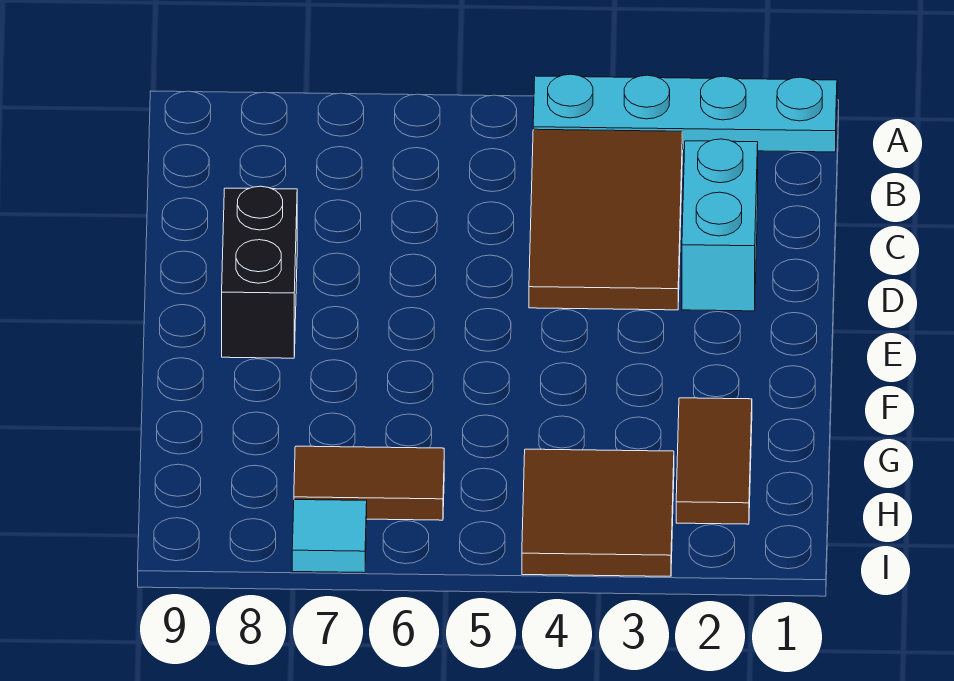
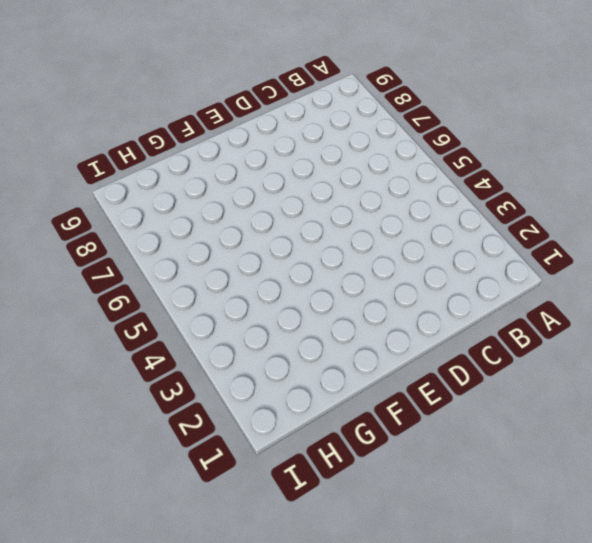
none -> cyan plate A1:A4 level 1
none -> brown tile B3:D4 level 1

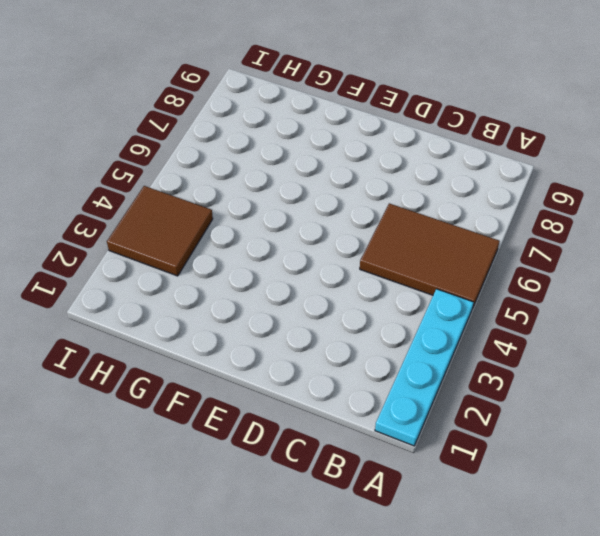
brown tile A5:C6 level 1 -> brown tile B3:D4 level 1
none -> cyan brick C2:D2 level 1
none -> black brick D8:E8 level 1

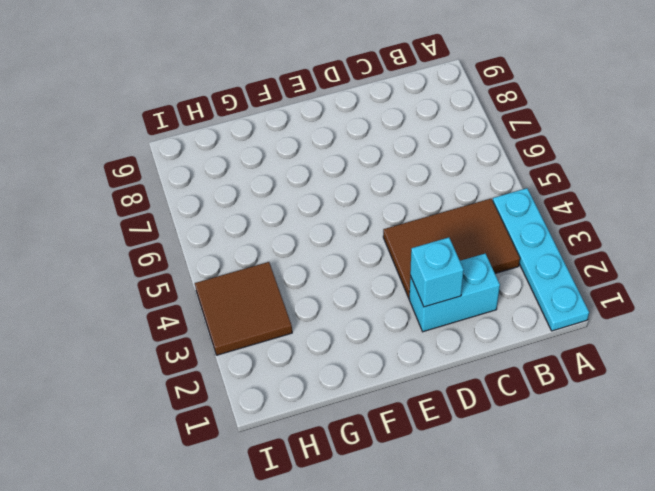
cyan brick D2 level 2 -> none
none -> black brick D8:E8 level 1
none -> brown tile G2:H2 level 1

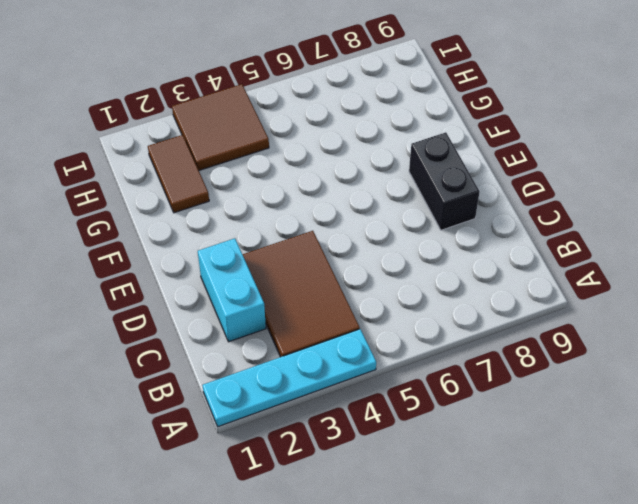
none -> brown tile H6:H7 level 1
none -> cyan tile I7 level 1

